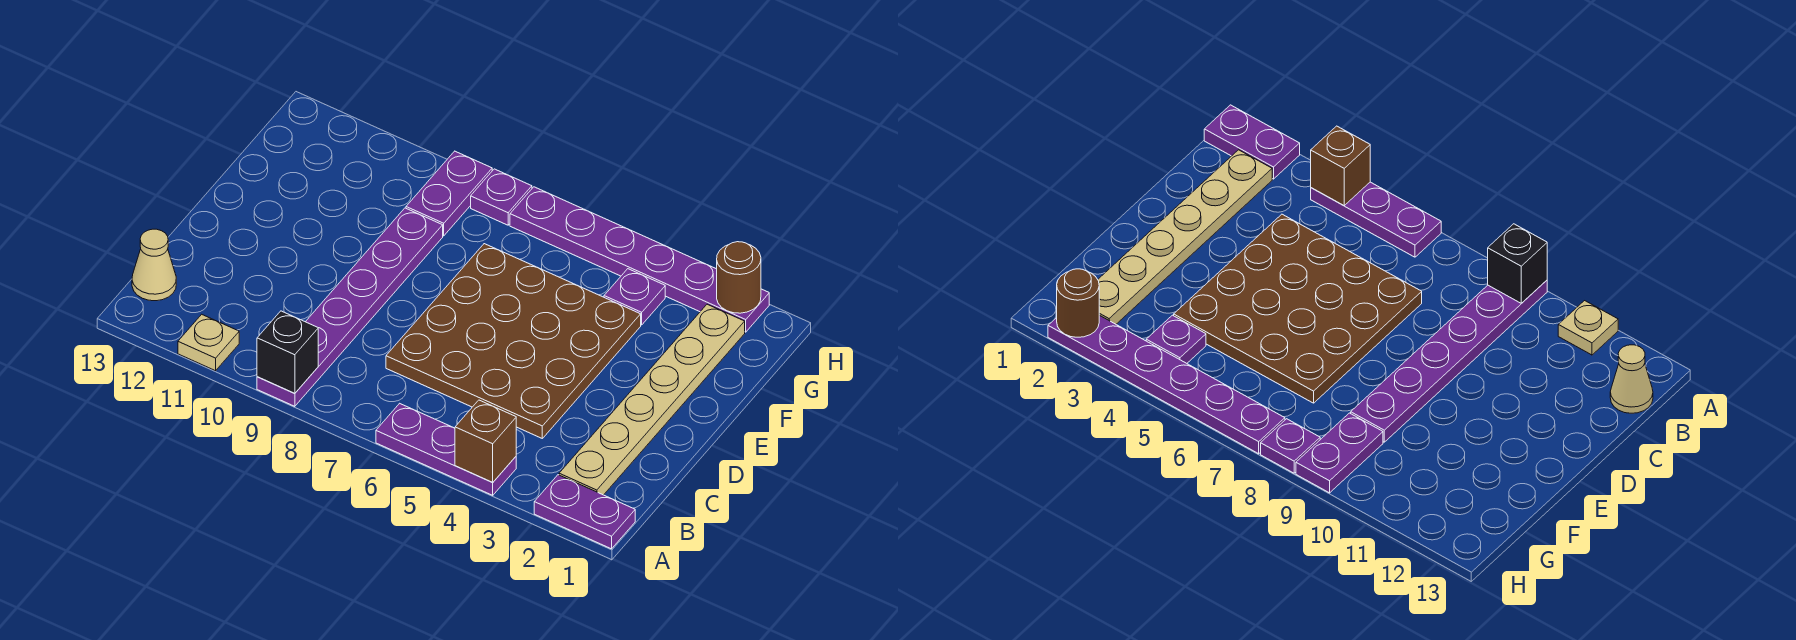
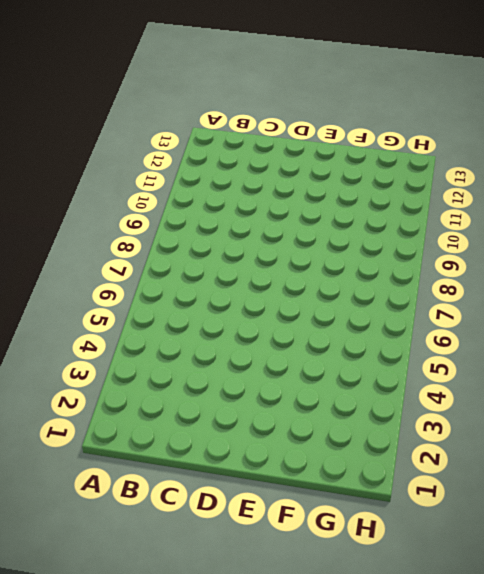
none -> purple plate A1:A2 level 1
none -> purple plate A4:A6 level 1
none -> purple plate A9:F9 level 1

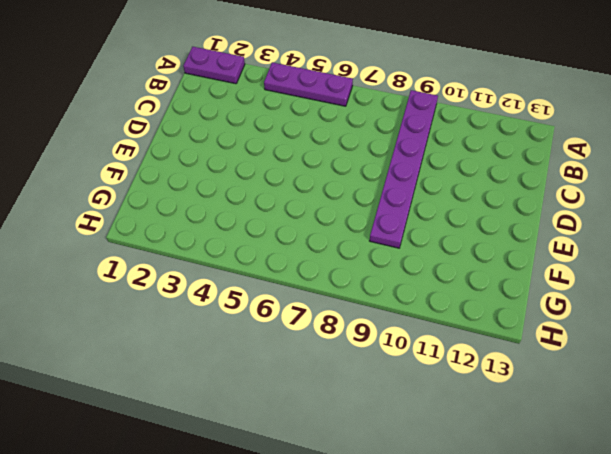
none -> tan plate A11 level 1
none -> tan plate B2:G2 level 1
none -> tan cone B13 level 1

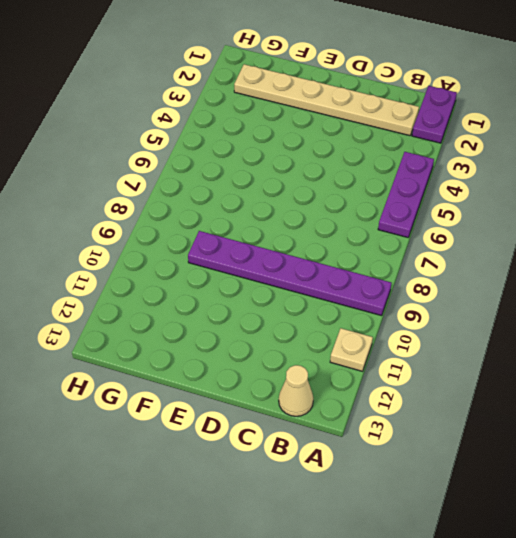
none -> brown plate C4:F7 level 1
none -> purple plate G4 level 1
none -> purple plate G9:H9 level 1

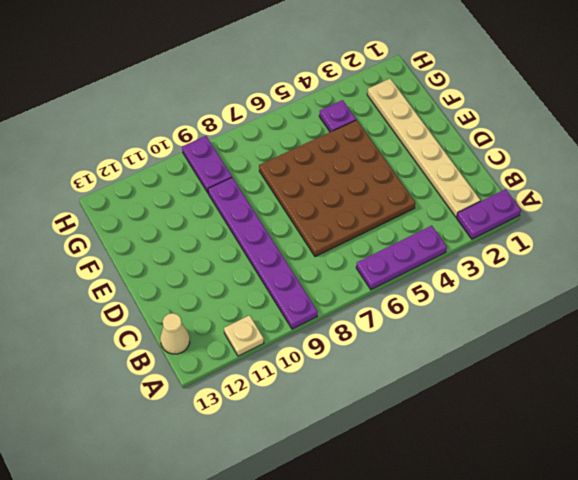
none -> purple plate H2:H7 level 1
none -> purple plate H8 level 1
none -> brown brick A4 level 2

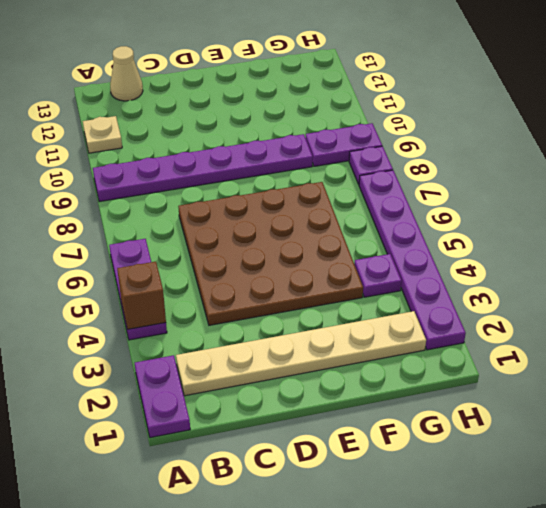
none -> black brick A9 level 2
none -> brown round brick H2 level 2

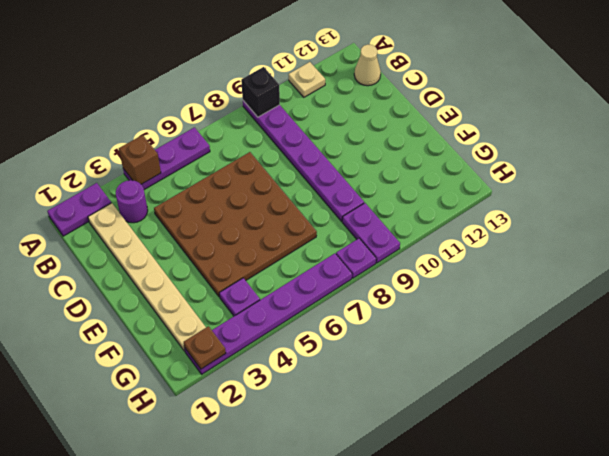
purple round brick B3 level 1 -> none
brown plate H2 level 2 -> brown round brick H2 level 2

